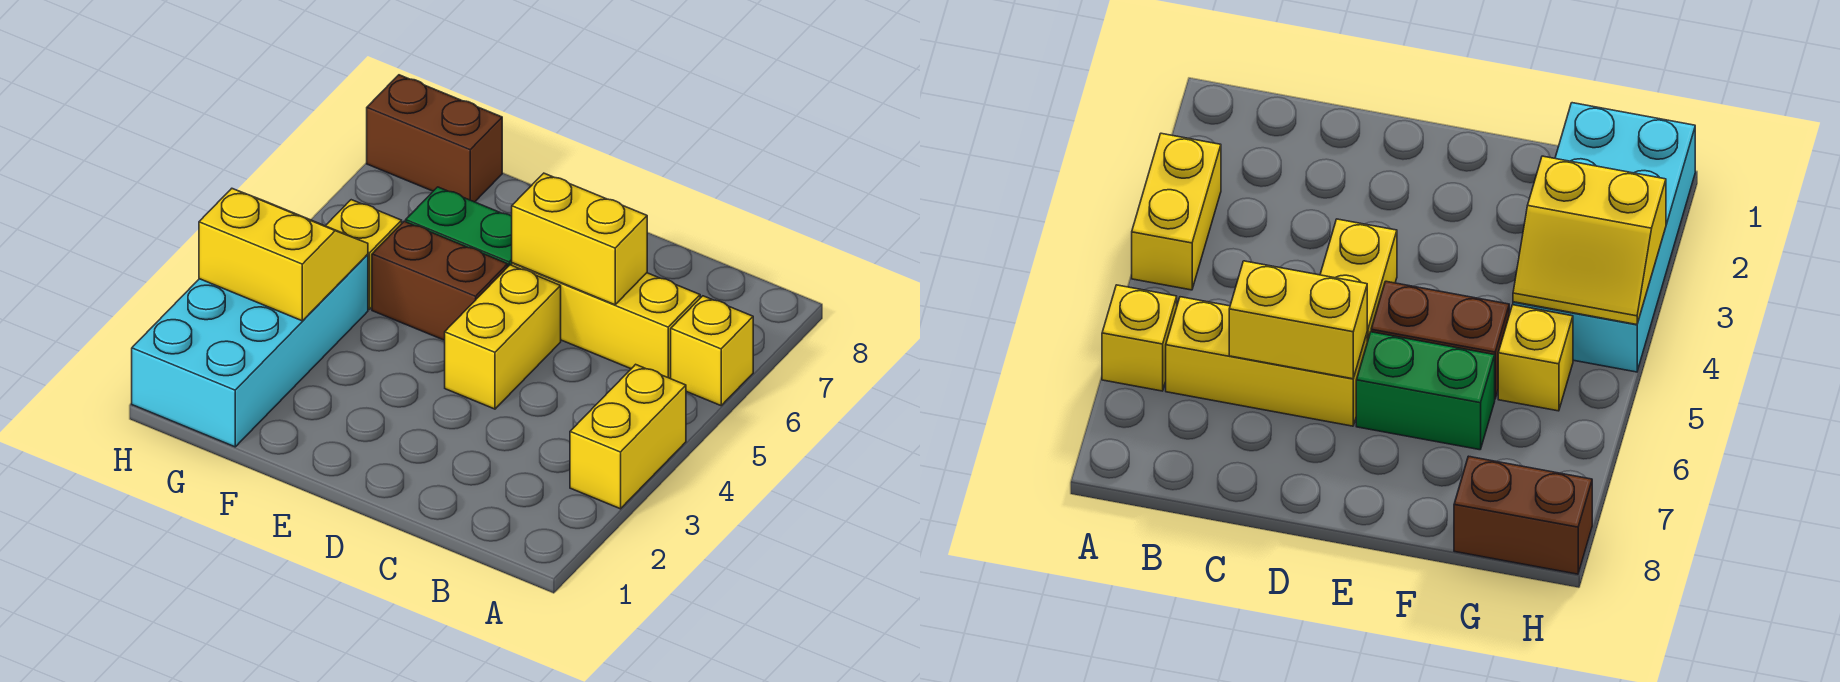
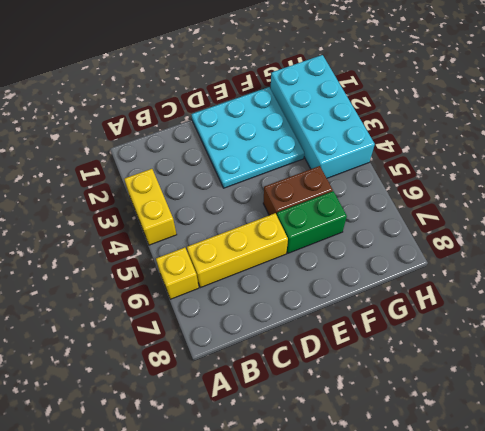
cyan plate D1:F3 level 1 -> none
none -> yellow brick D4:D5 level 1
none -> yellow brick G5 level 1

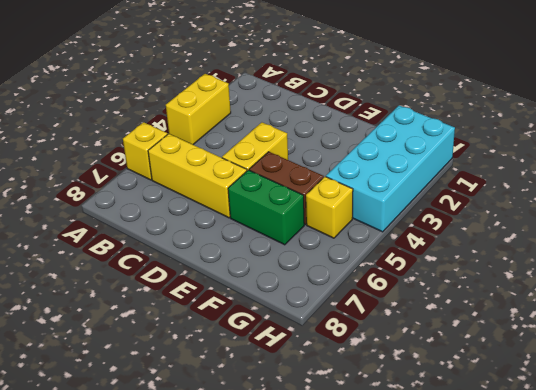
none -> brown brick G8:H8 level 1
none -> yellow brick C6:D6 level 2

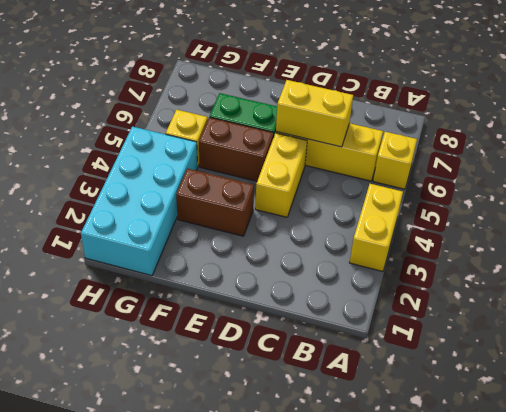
brown brick E3:F3 level 1 -> brown brick G8:H8 level 1
none -> yellow slope G3:H4 level 2 top 3

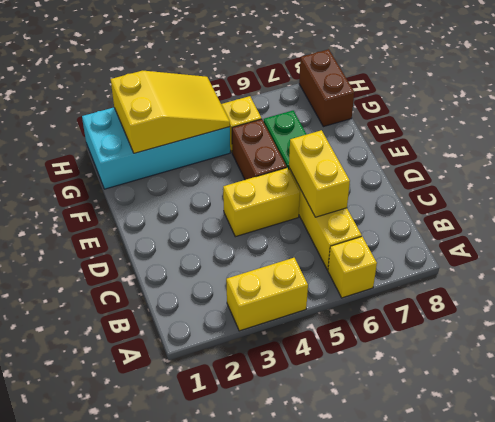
yellow slope G2:H4 level 2 top 2 -> yellow slope G3:H4 level 2 top 3

